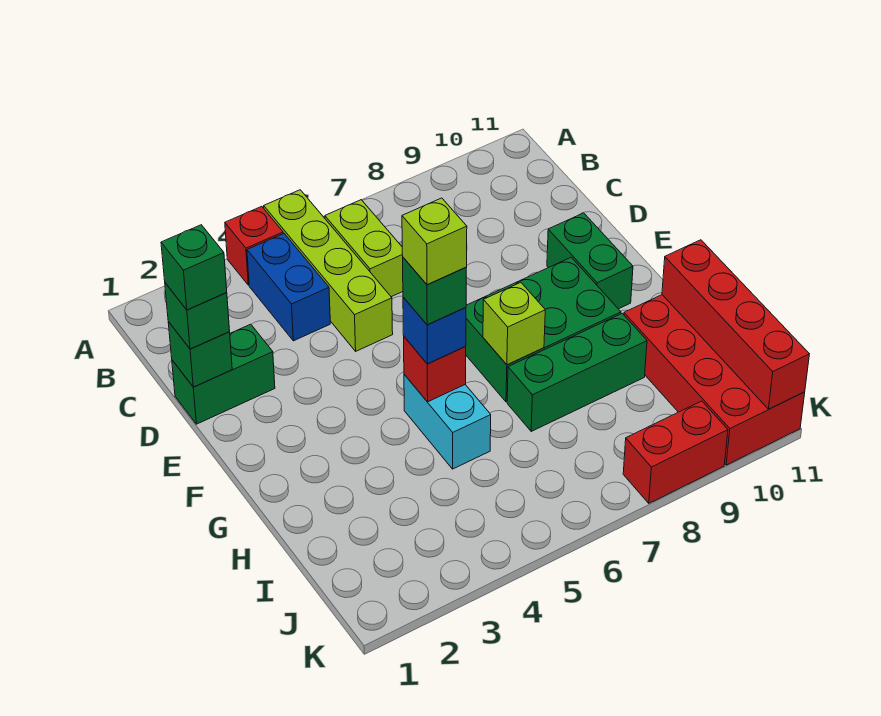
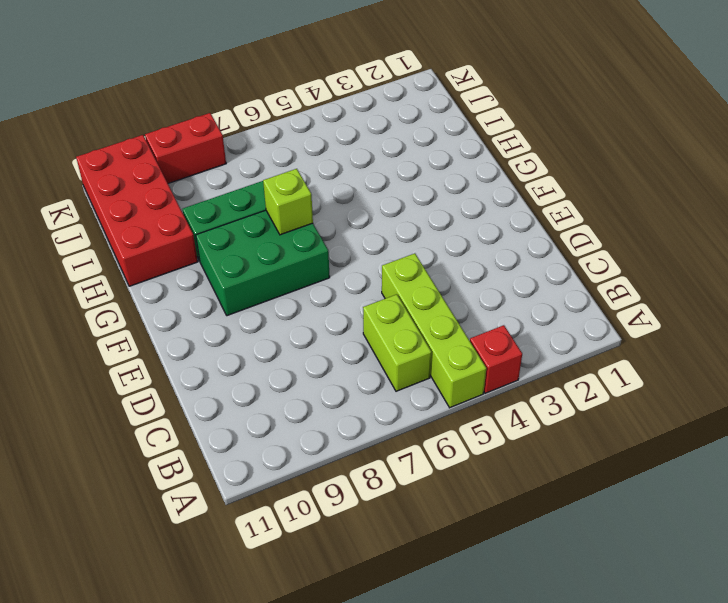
none -> blue brick B4:C4 level 1
none -> green brick D1:D2 level 1
none -> green brick E10:F10 level 1

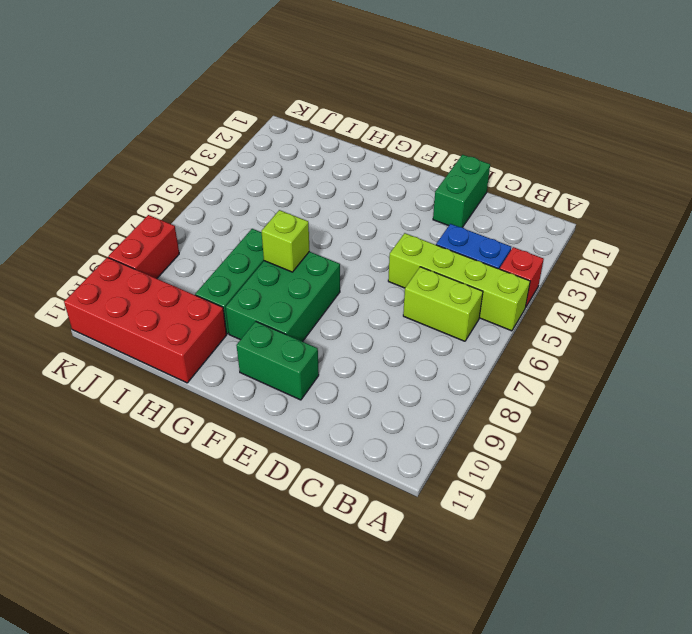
none -> cyan brick G5:H5 level 1
none -> green brick D1 level 2
none -> red brick G5 level 2

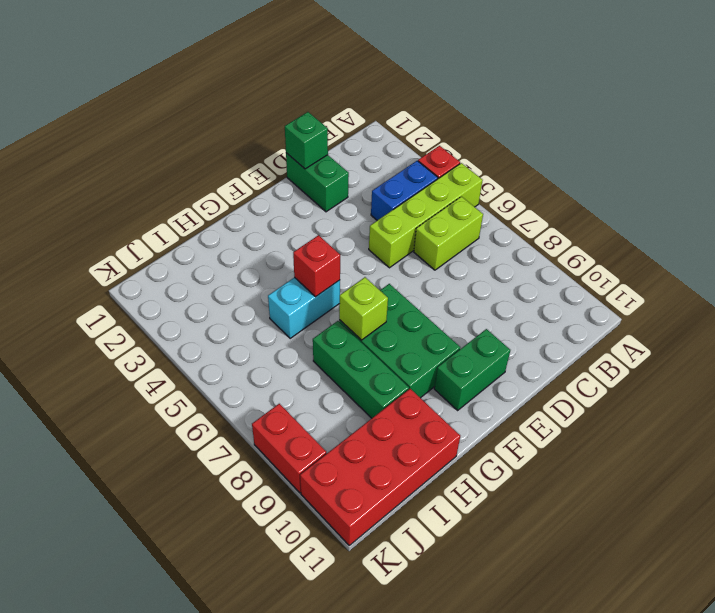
none -> red brick H11:K11 level 2
none -> green brick D1 level 3
none -> blue brick G5 level 3

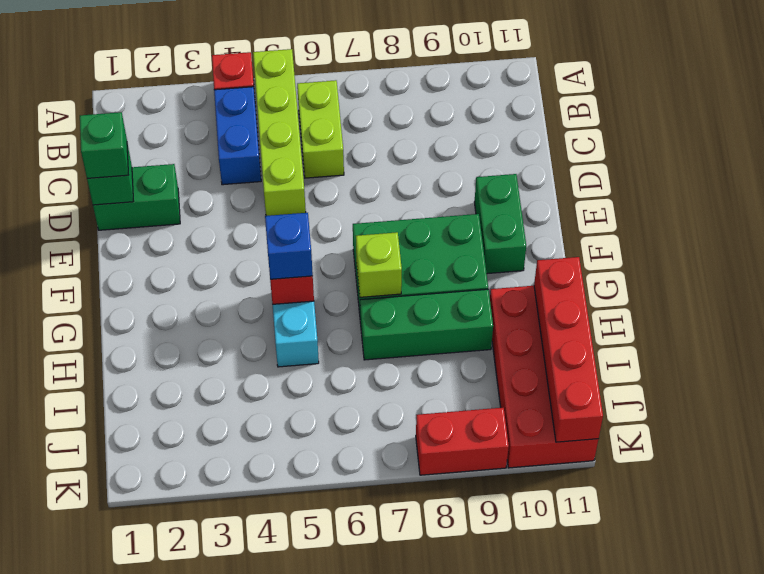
none -> green brick D1 level 4
none -> green brick G5 level 4
none -> lime brick G5 level 5

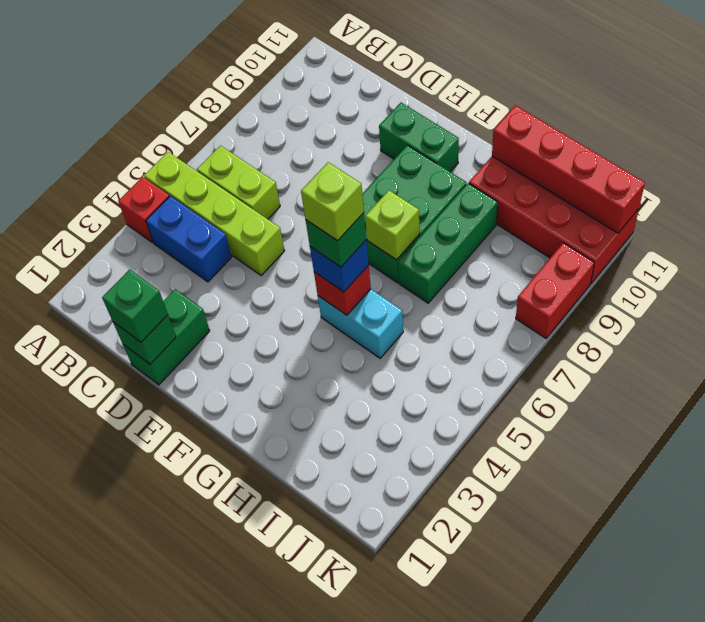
none -> green brick D1 level 4

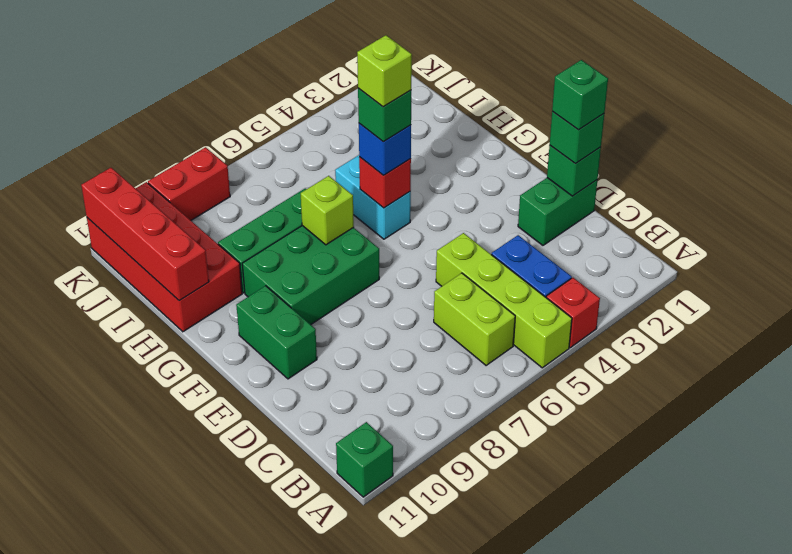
green brick A11 level 1 -> none

